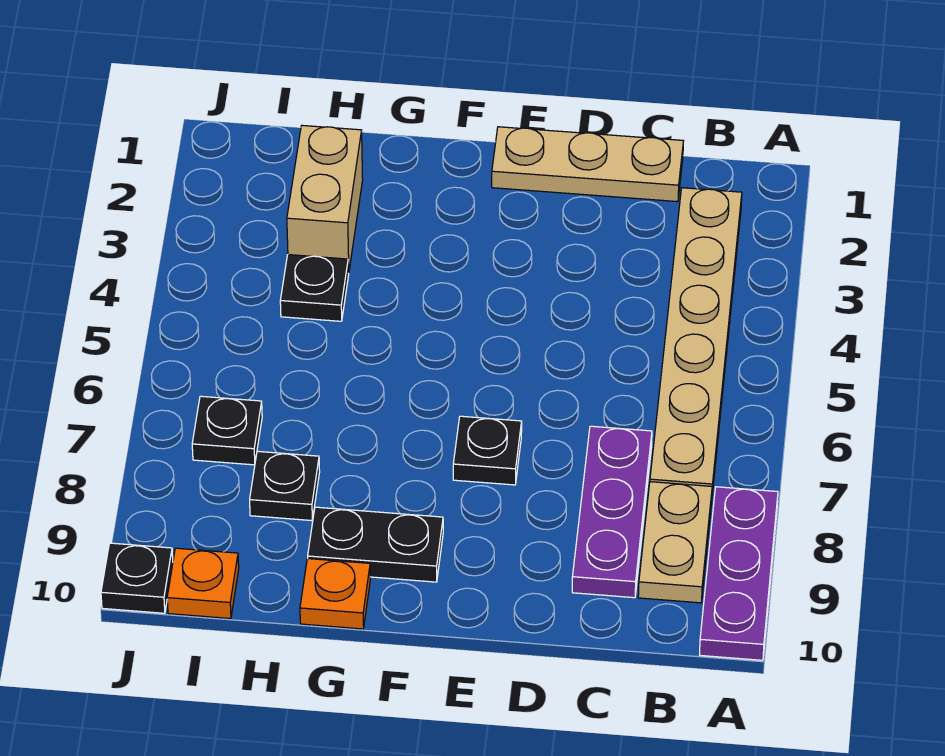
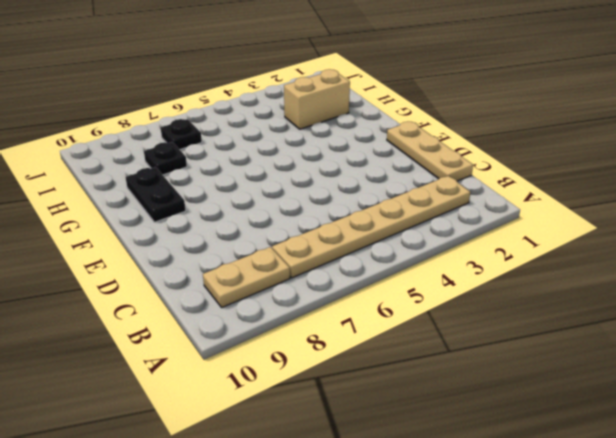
none -> purple plate A8:A10 level 1
none -> purple plate C7:C9 level 1
none -> black plate E7 level 1

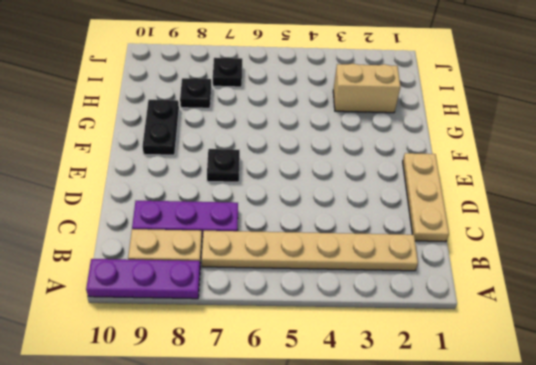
none -> orange plate G10 level 1
none -> black plate H4 level 1
none -> orange plate I10 level 1

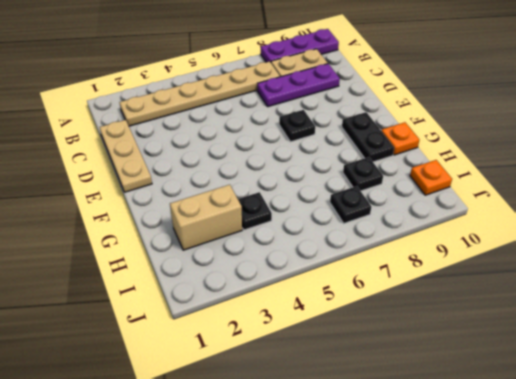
none -> black plate J10 level 1

